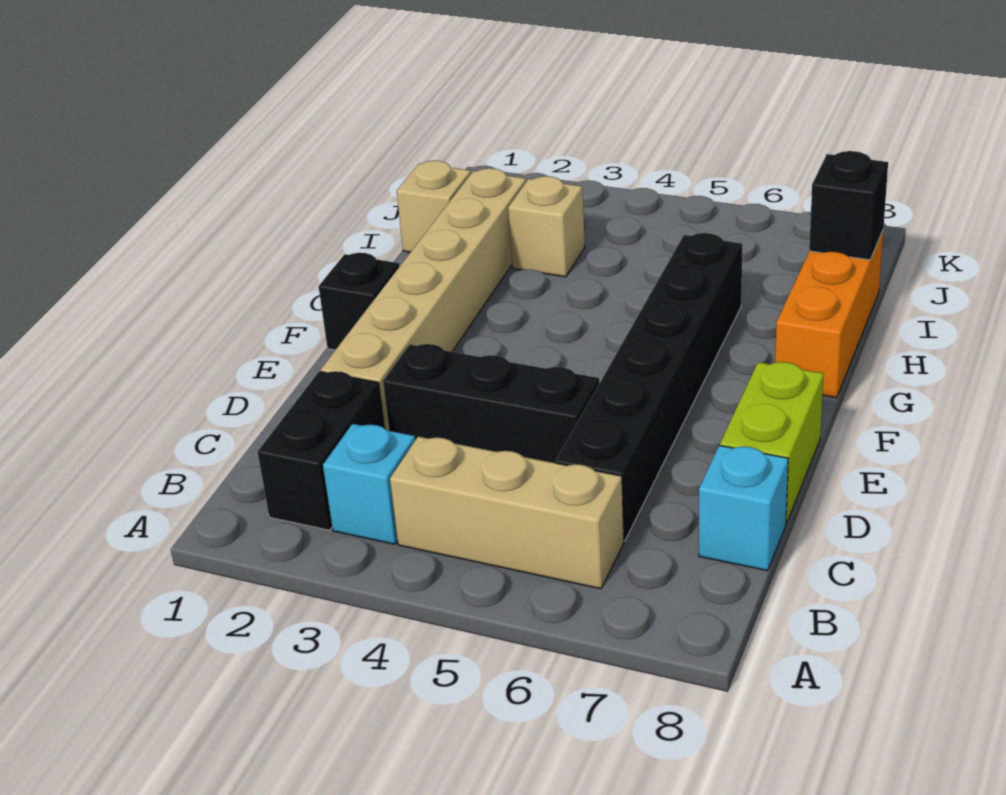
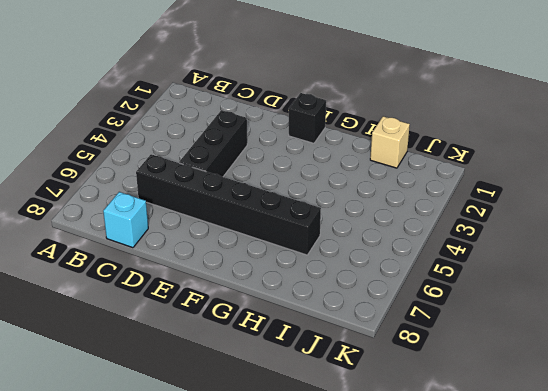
none -> black brick B2:C2 level 1
none -> cyan brick B3 level 1
none -> tan brick B4:B6 level 1

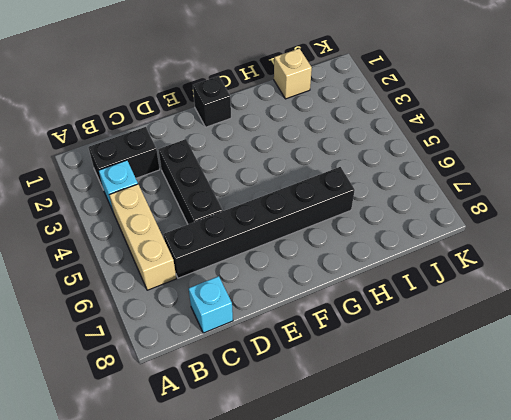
none -> tan brick D2:I2 level 1
none -> lime brick D8:E8 level 1
none -> orange brick G8:I8 level 1

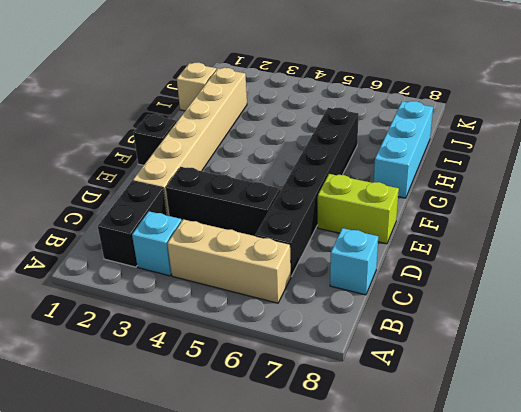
lime brick E7:E8 level 1 -> lime brick D8:E8 level 1
cyan brick G8:I8 level 1 -> orange brick G8:I8 level 1
none -> tan brick I3 level 1
none -> black brick I8 level 2

